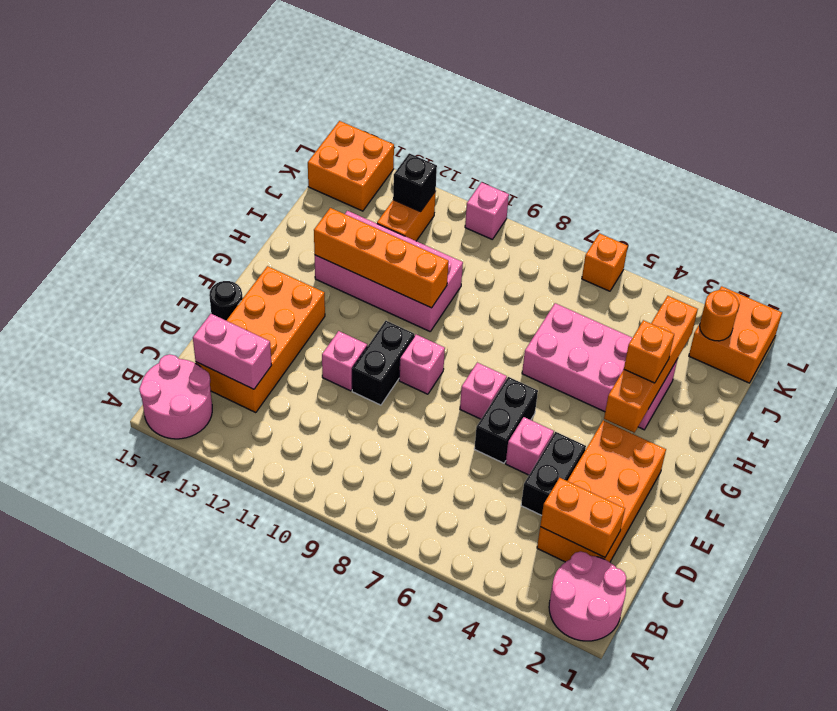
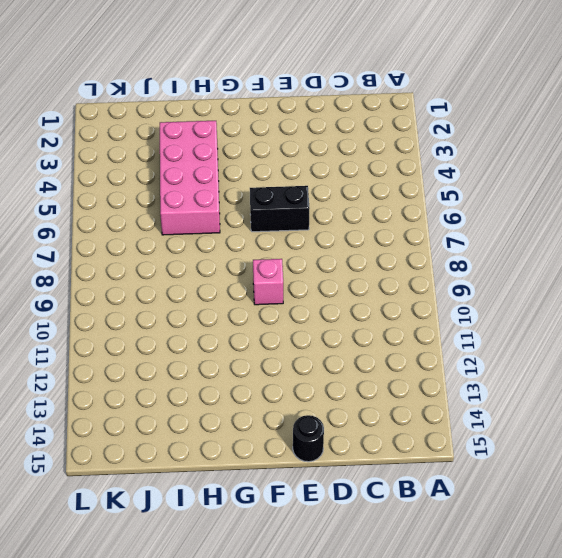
none -> pink round brick A1:B2 level 1
none -> pink round brick A14:B15 level 1
none -> orange brick C2:F3 level 1

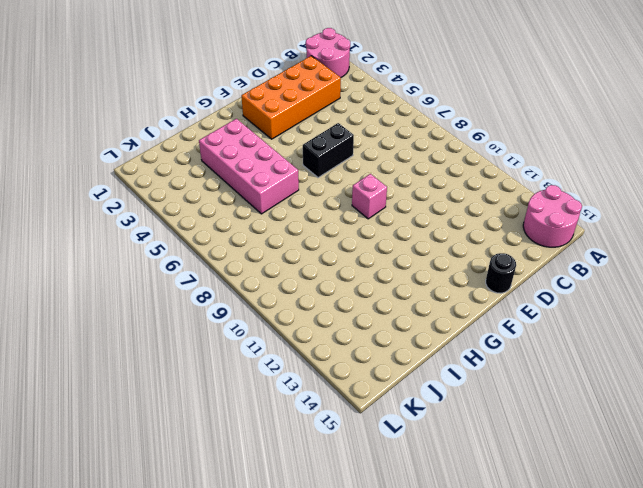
none -> orange brick C13:F14 level 1
none -> black brick D4:E4 level 1
none -> pink brick E5 level 1

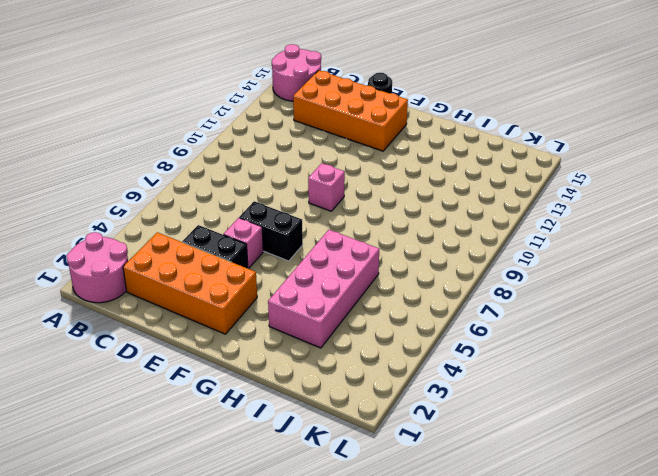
none -> black brick E10:F10 level 1
none -> pink brick E11 level 1
none -> pink brick F7 level 1

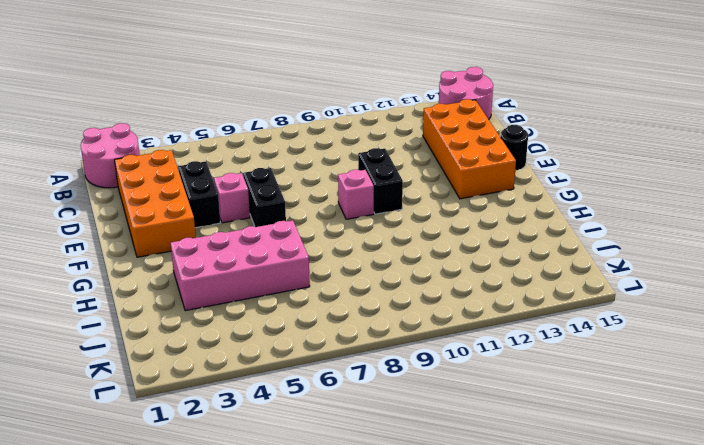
none -> pink brick E11 level 1
none -> pink brick F7 level 1
none -> pink brick H10:I13 level 1

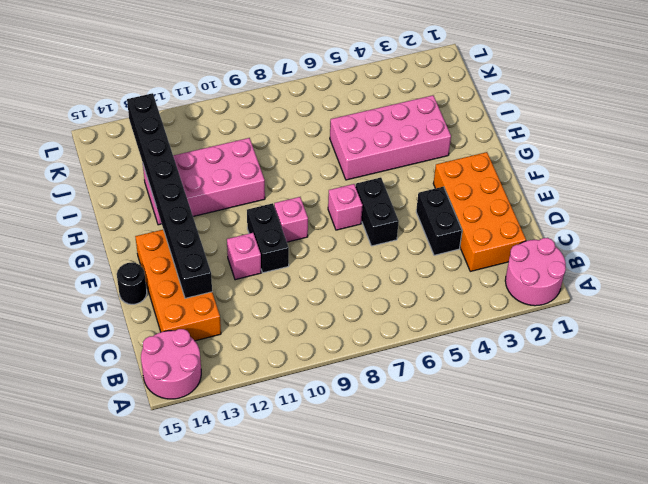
black brick D13:K13 level 2 -> orange brick H10:H13 level 2
none -> pink brick E5 level 1
none -> orange brick J12:K12 level 1
none -> orange brick K1:L2 level 1

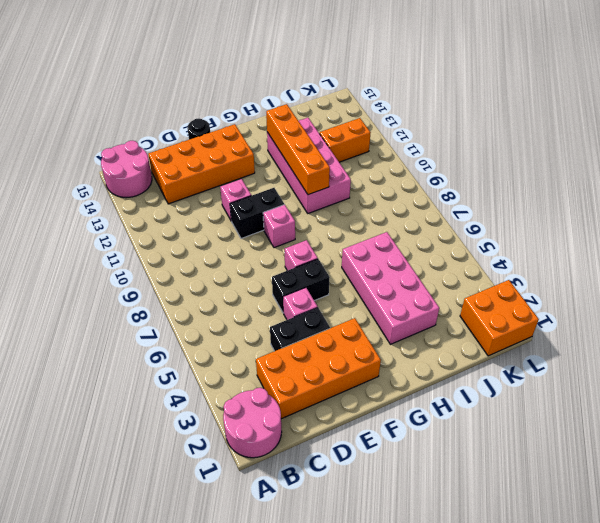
none -> orange brick K14:L15 level 1
none -> orange brick L6 level 1
none -> pink brick L10 level 1

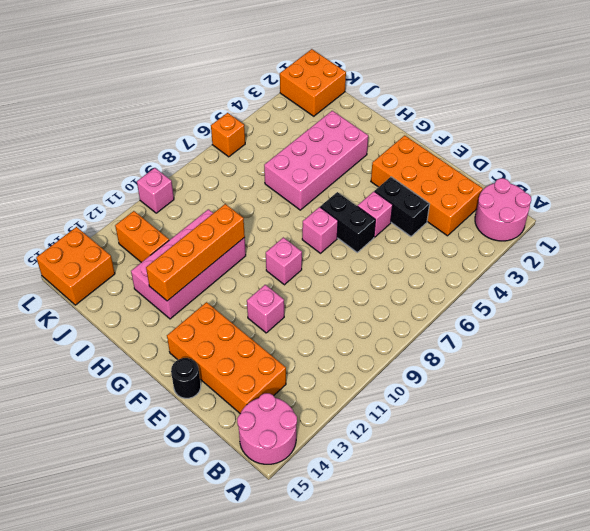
none -> black brick E10:F10 level 1
none -> orange brick C2:C3 level 2
none -> pink brick C13:C14 level 2

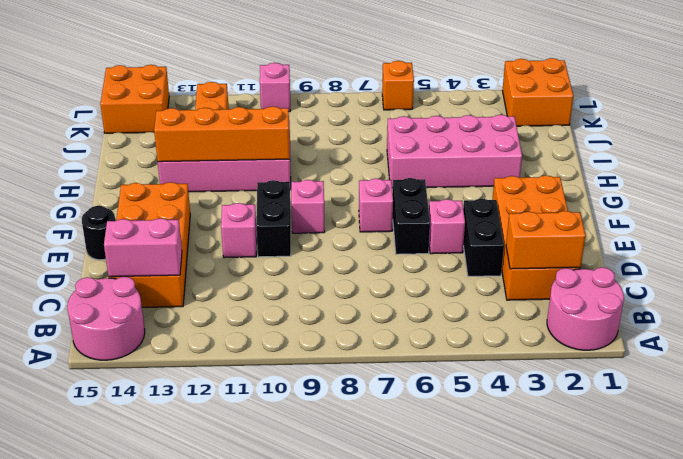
none -> orange brick G3:J3 level 2
none -> orange round brick K2 level 2
none -> black brick K12 level 2

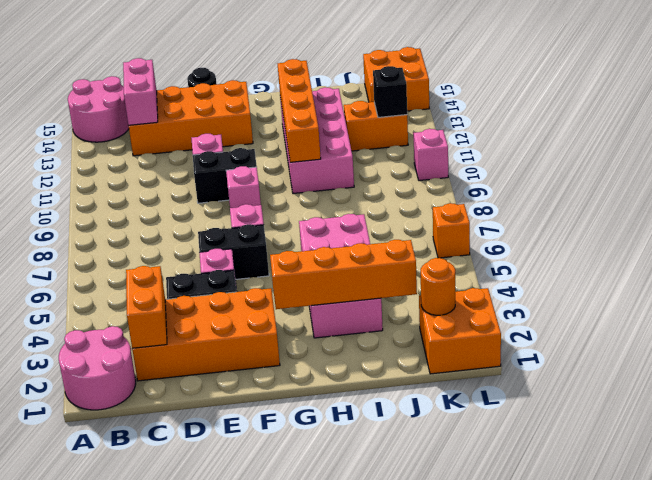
none -> orange brick H3 level 3

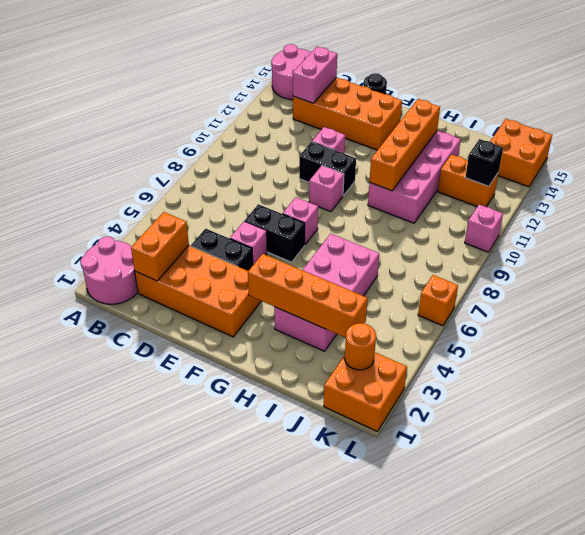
none -> orange brick H3 level 3

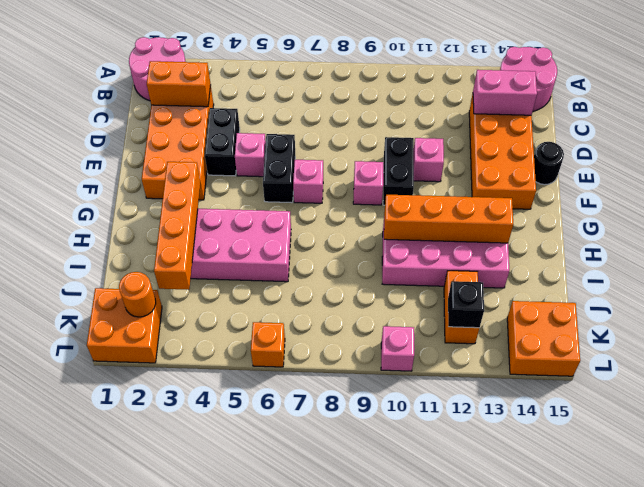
none -> orange brick H3 level 3

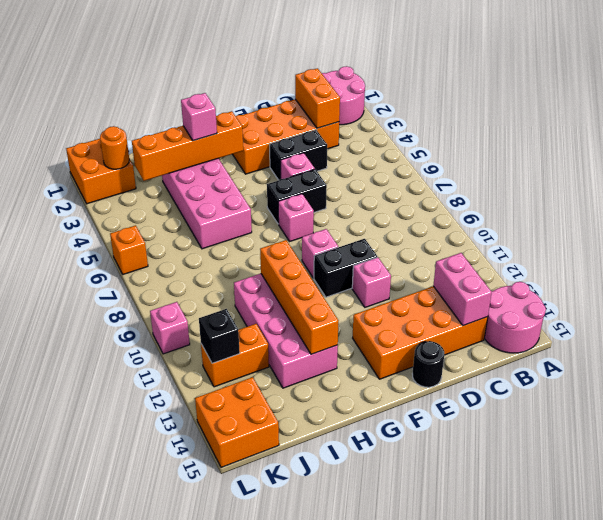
pink brick H3 level 3 -> orange brick H3 level 3

